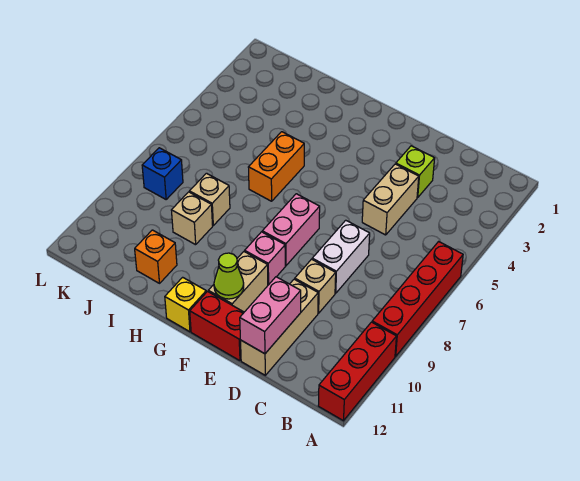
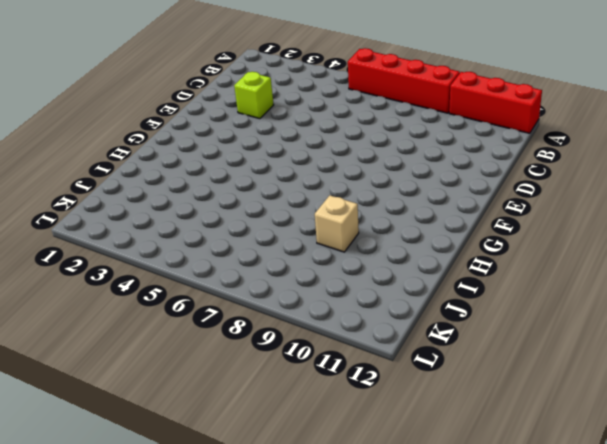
none -> tan brick D4:D5 level 1
none -> white brick D7:D8 level 1
none -> tan brick D9 level 1

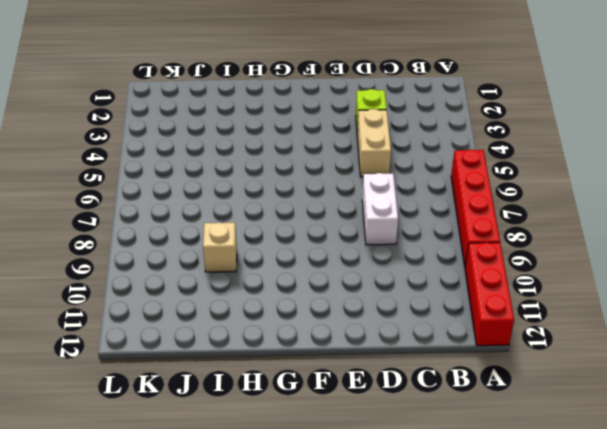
none -> tan brick D9 level 1
none -> tan brick D10:D12 level 1
none -> red brick E12:F12 level 1

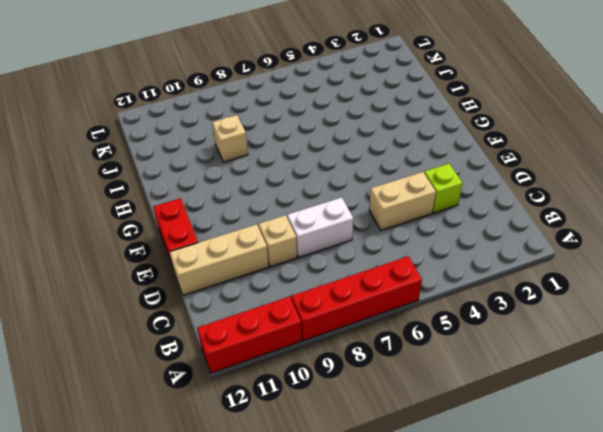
none -> pink brick F7:F8 level 1
none -> pink brick F9 level 1
none -> tan brick F10:F11 level 1

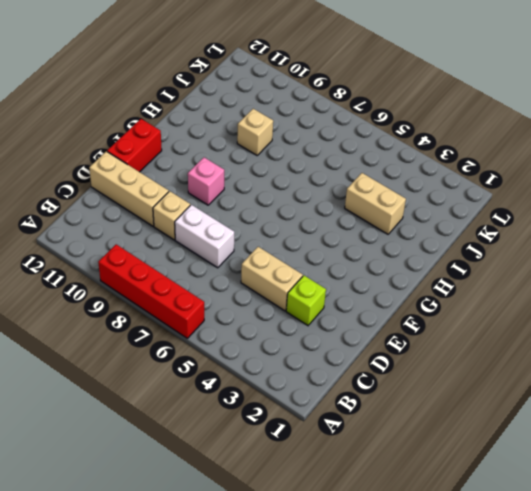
tan brick I3:I4 level 1 -> tan brick F10:F11 level 1
none -> red brick A10:A12 level 1
none -> pink brick F7:F8 level 1
none -> yellow brick G12 level 1

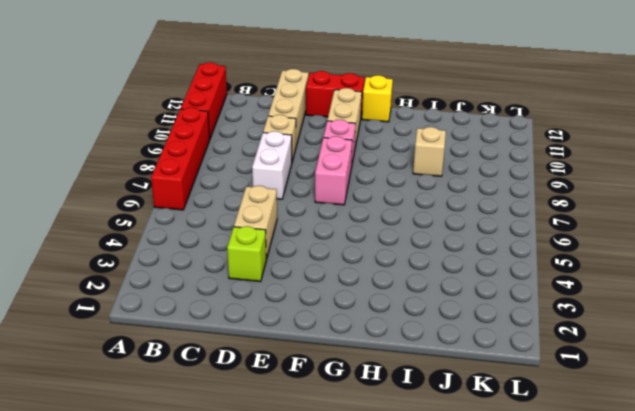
none -> orange brick H5:H6 level 1
none -> tan brick I8 level 1
none -> orange brick I11 level 1

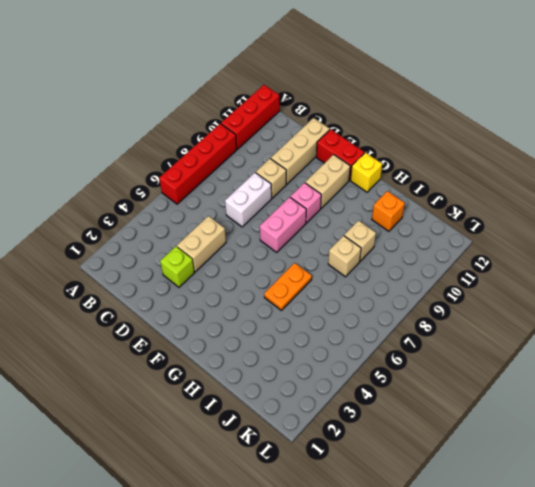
orange plate H5:H6 level 1 -> orange brick H5:H6 level 1
none -> blue brick K8 level 1
none -> pink brick D11:D12 level 2
none -> lime cone F11 level 2

